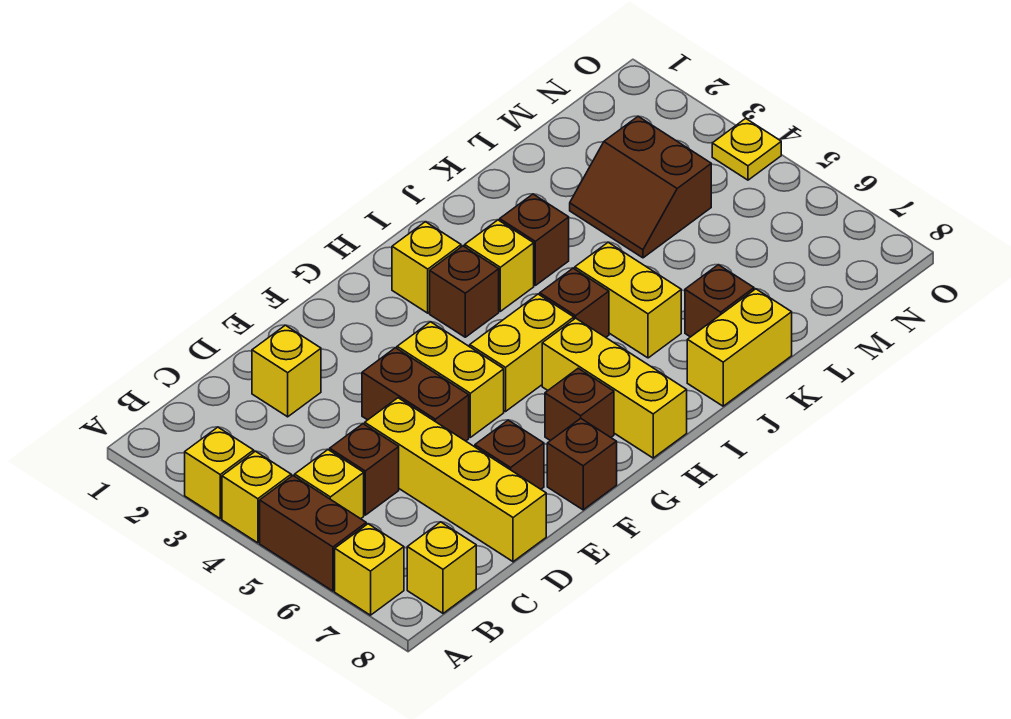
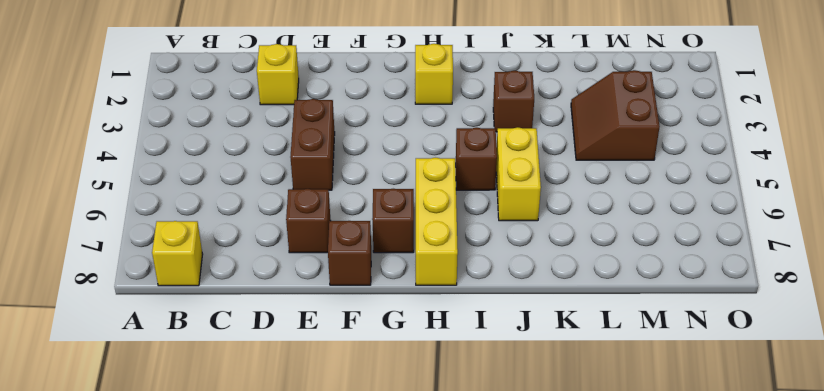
none -> yellow brick A3 level 1
none -> yellow brick A4 level 1
none -> brown brick A5:A6 level 1

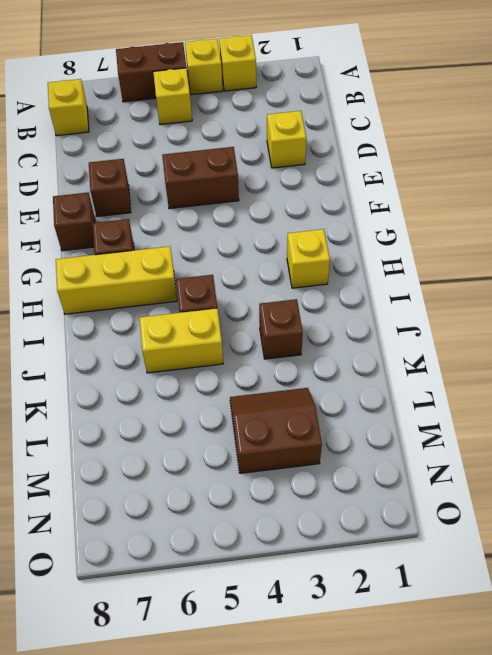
none -> yellow brick A7 level 1
none -> brown brick C5 level 1
none -> yellow brick D5:D8 level 1

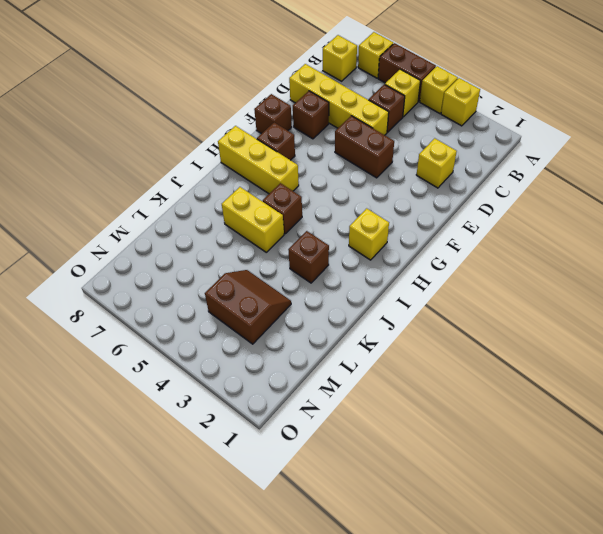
none -> yellow brick F4:F5 level 1
none -> yellow brick G5:H5 level 1
none -> brown brick H3 level 1

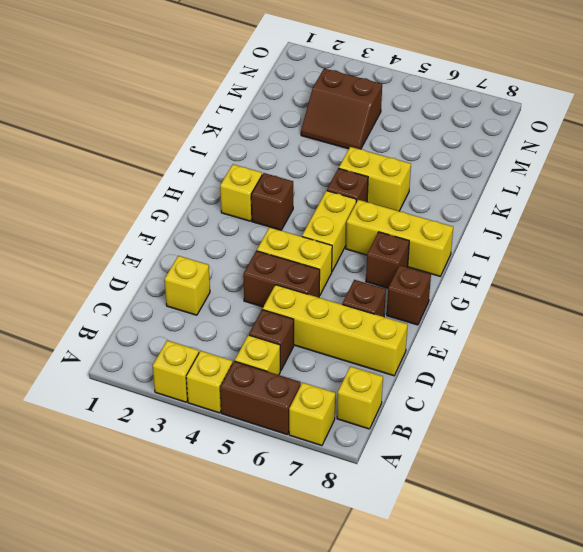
none -> yellow brick I3 level 1
none -> brown brick J3 level 1
none -> yellow brick J8:K8 level 1

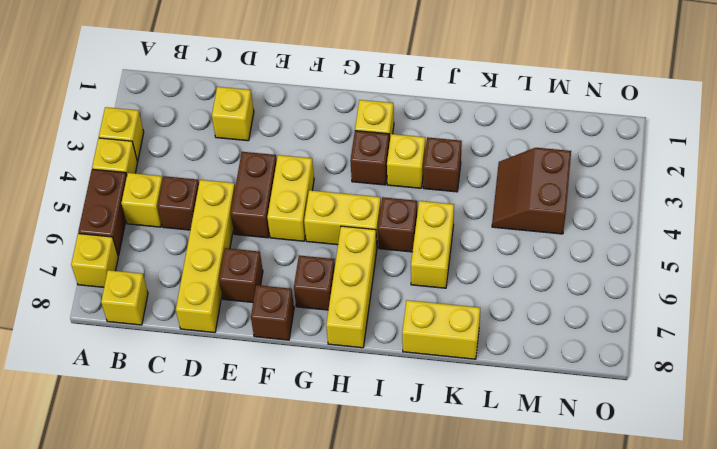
none -> brown brick K7 level 1
none -> yellow plate O4 level 1

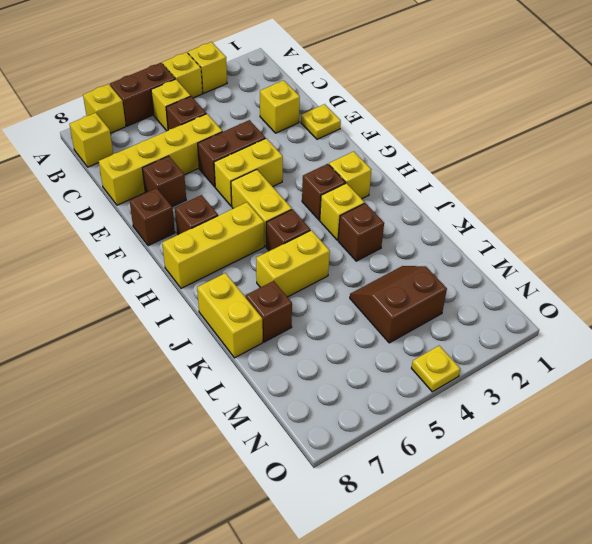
yellow plate E1 level 1 -> none

